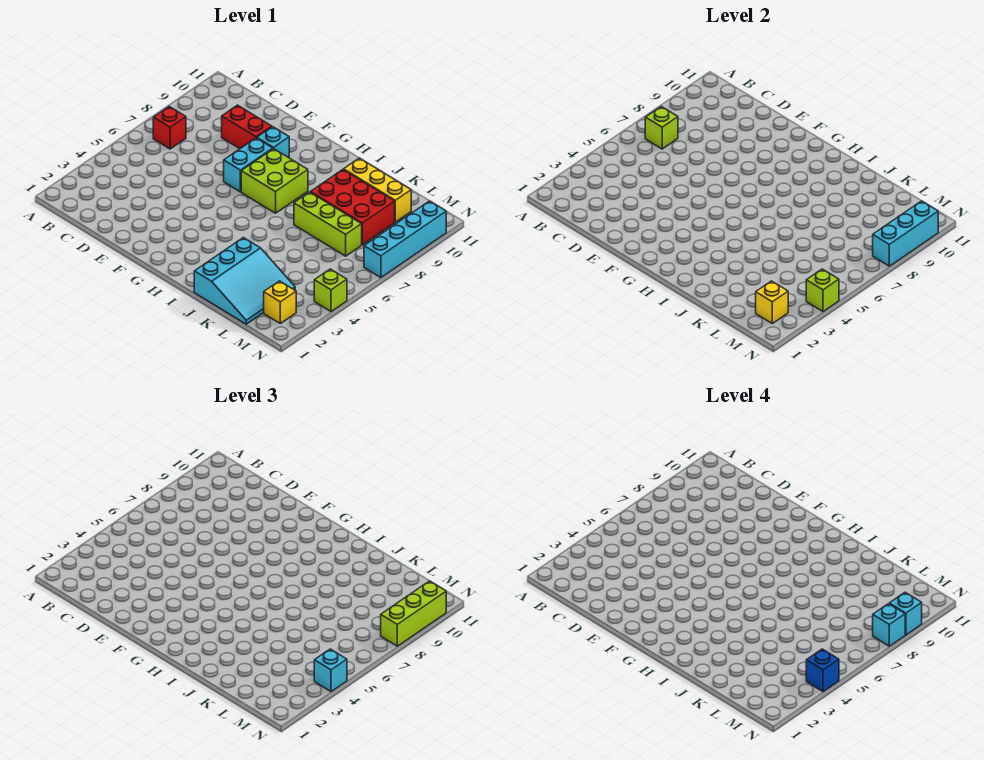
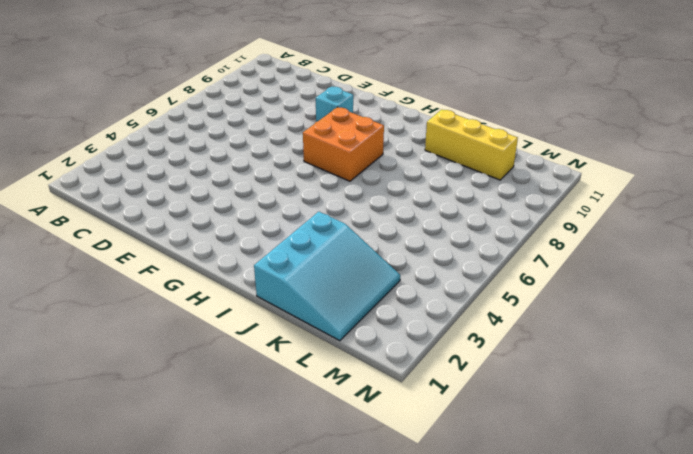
orange brick G7:H8 level 1 -> lime brick G7:H8 level 1
none -> red brick B7 level 1
none -> red brick D9:E9 level 1
none -> cyan brick F7:F8 level 1

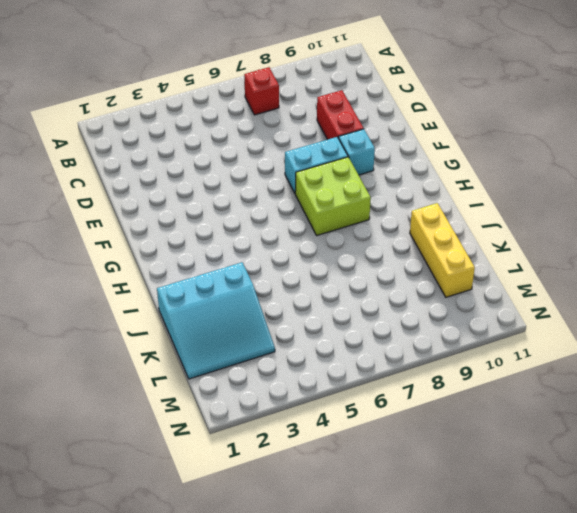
none -> lime brick J7:L7 level 1
none -> red brick J8:L9 level 1
none -> yellow brick M2 level 1

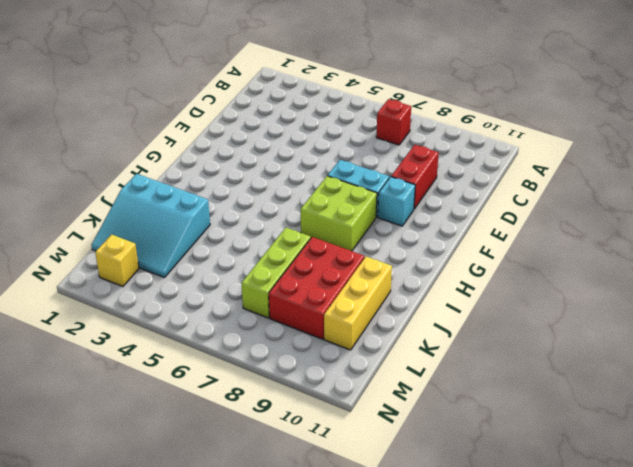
none -> lime brick N4 level 1
none -> cyan brick N7:N10 level 1
none -> lime brick B7 level 2

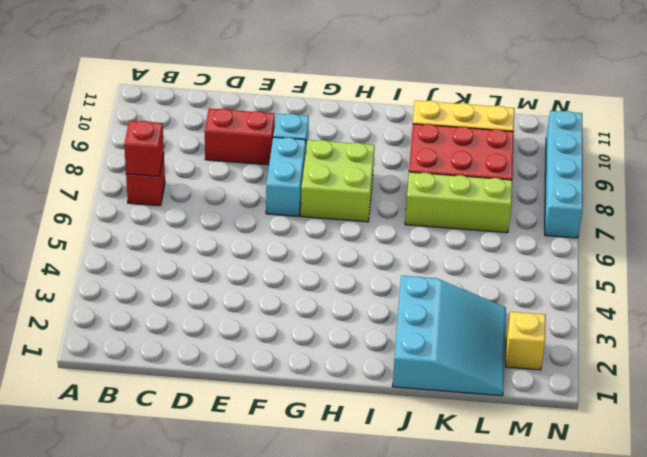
red brick B7 level 2 -> lime brick B7 level 2
none -> lime brick N4 level 1
none -> yellow brick M2 level 2
none -> lime brick N4 level 2

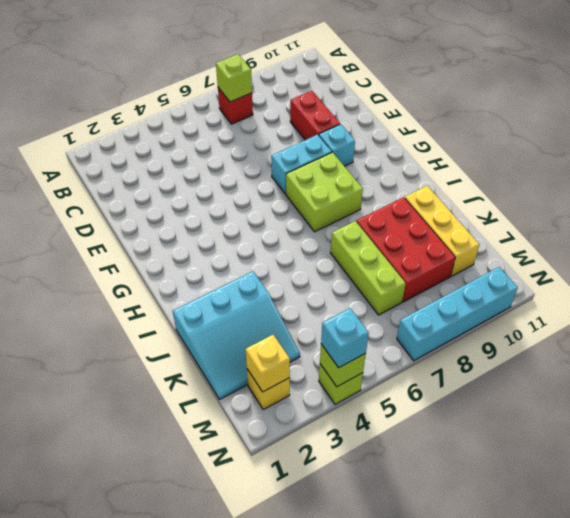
none -> cyan brick N8:N10 level 2
none -> lime brick N8:N10 level 3
none -> blue brick N4 level 4

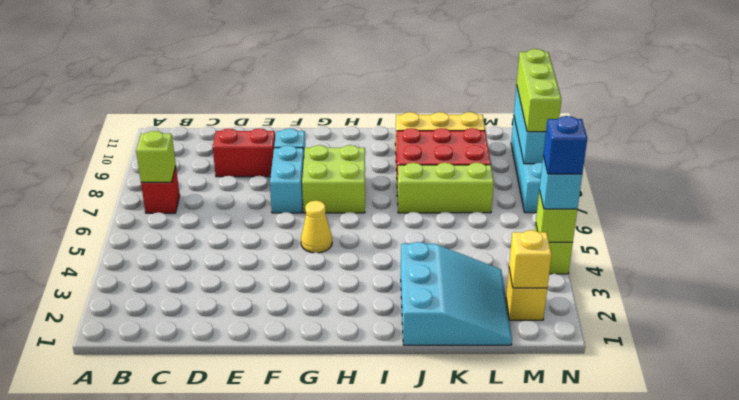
yellow cone G5 level 1 -> none
none -> cyan brick N8 level 4
none -> cyan brick N9 level 4

